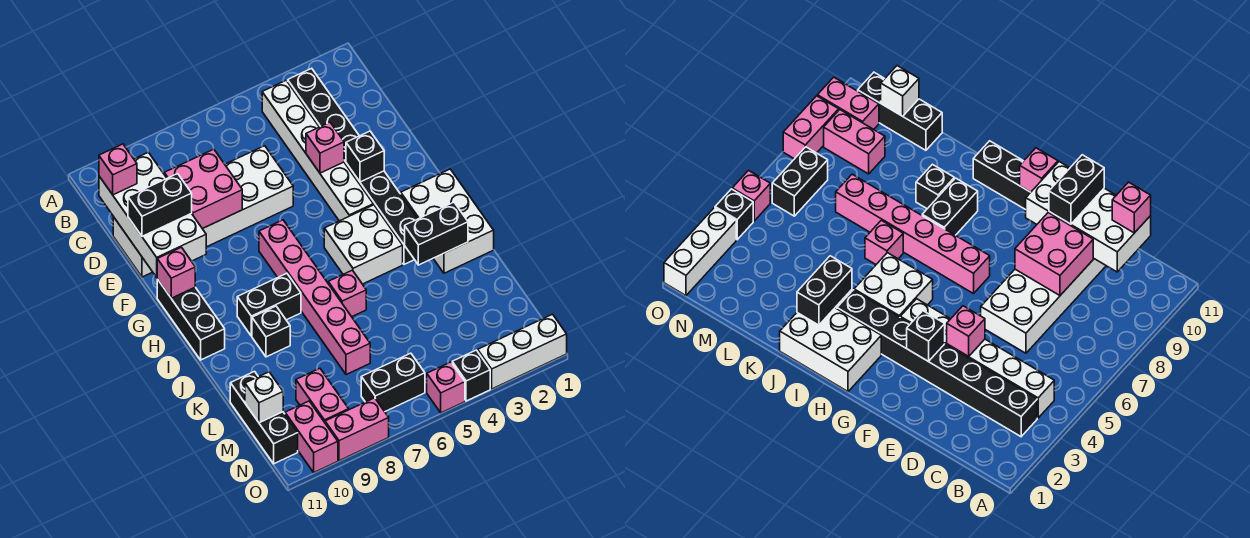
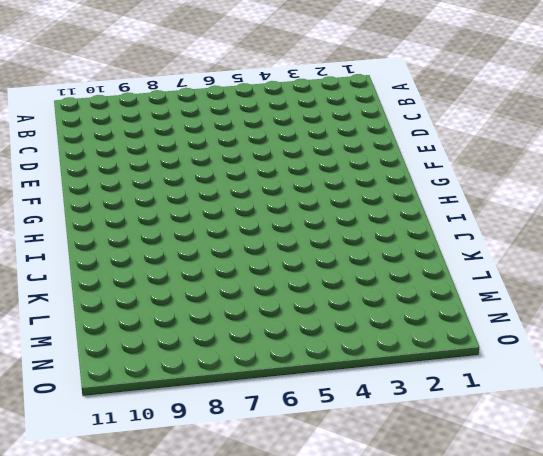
none -> black brick B3:I3 level 1
none -> white brick B4:G4 level 1
none -> white brick D6:E11 level 1

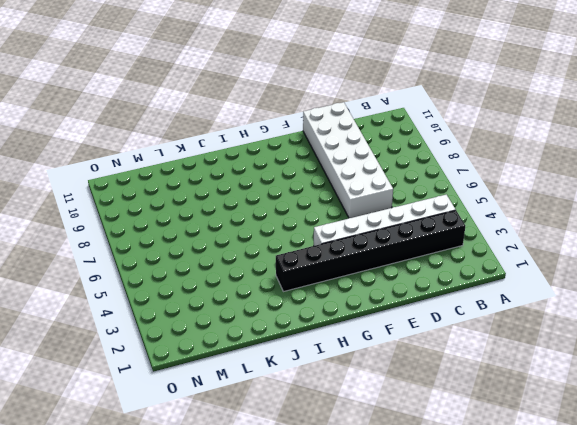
none -> pink brick G7:L7 level 1
none -> black brick G11:I11 level 1
none -> white brick H1:J2 level 1

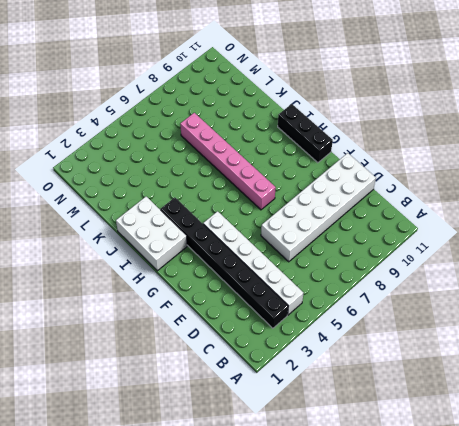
none -> white brick H4:I5 level 1
none -> black brick I8:I9 level 1
none -> pink brick J6 level 1

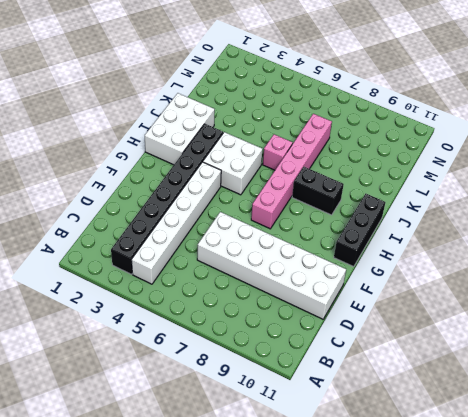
none -> black brick J9 level 1
none -> black brick L11:N11 level 1
none -> pink brick M9:N9 level 1

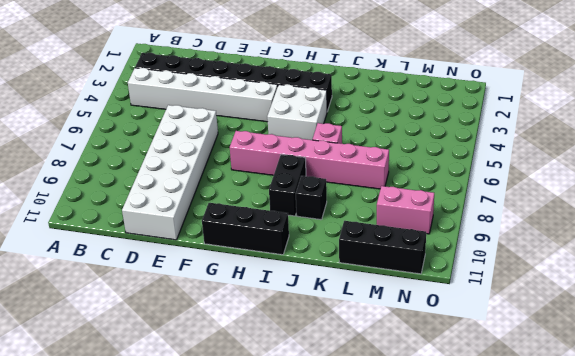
none -> white brick H1:J2 level 1
none -> black brick N6:N7 level 1
none -> pink brick N10:O10 level 1

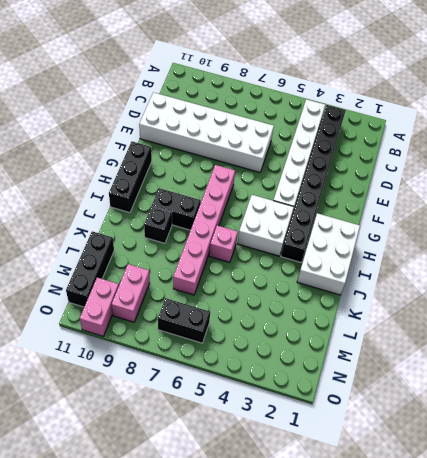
none -> white brick O1:O3 level 1
none -> black brick O4 level 1
none -> pink brick O5 level 1

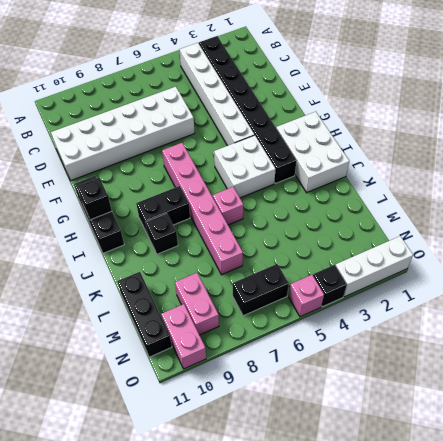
black brick H11 level 2 -> black brick F3 level 2
none -> pink brick O8:O9 level 1
none -> white brick C10:F11 level 2
none -> pink brick D8:E9 level 2

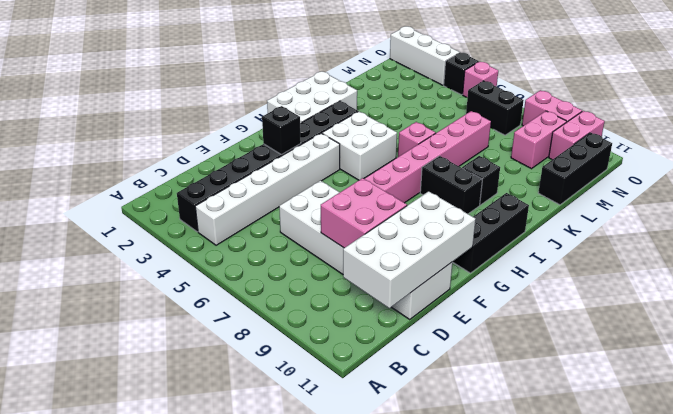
none -> pink brick E4 level 2
none -> pink brick G11 level 2
none -> black brick J2:J3 level 2

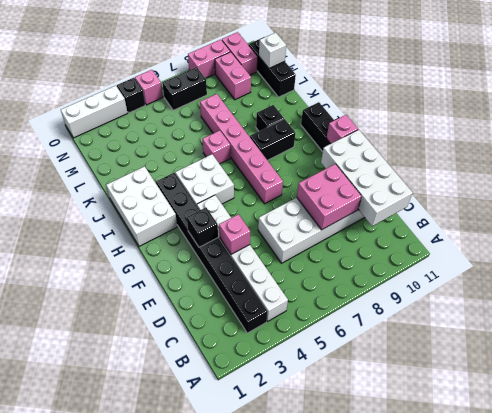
none -> black brick J2:J3 level 2
none -> pink brick C11 level 3
none -> black brick E10:E11 level 3

